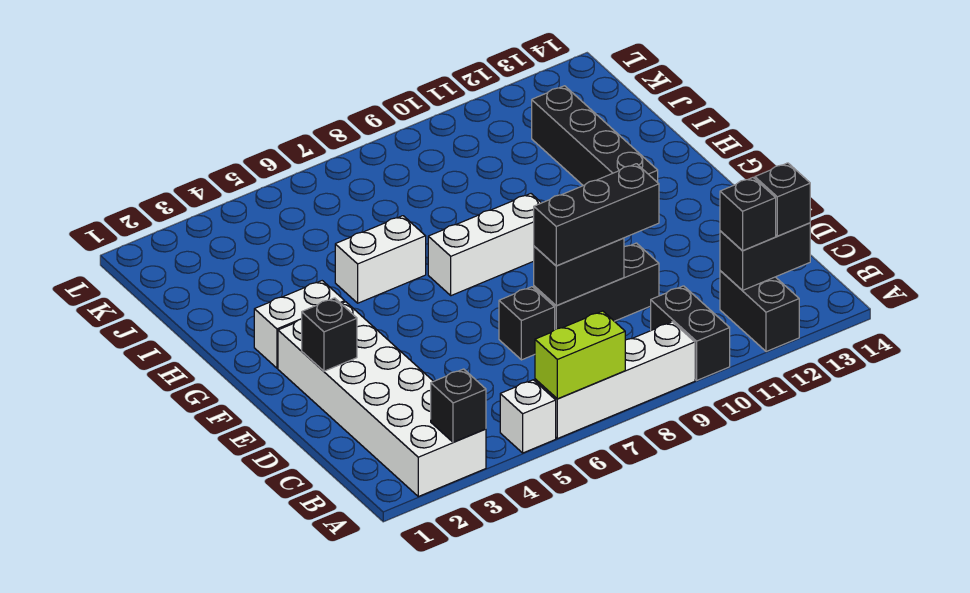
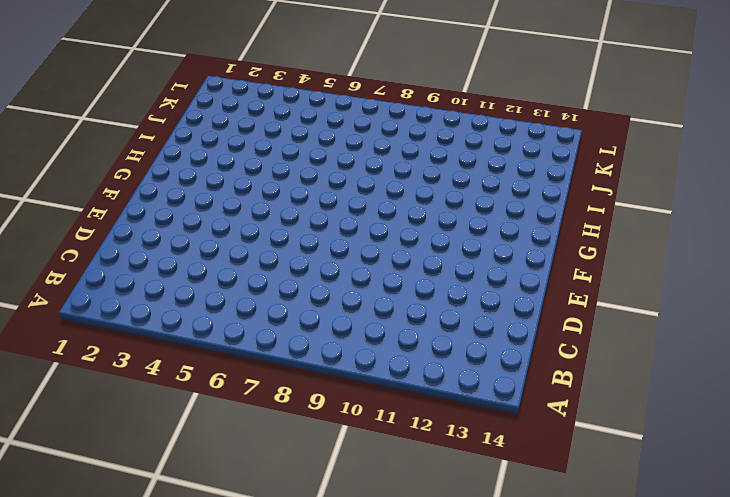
none -> white brick A2:F3 level 1
none -> white brick A5 level 1
none -> white brick A6:A9 level 1

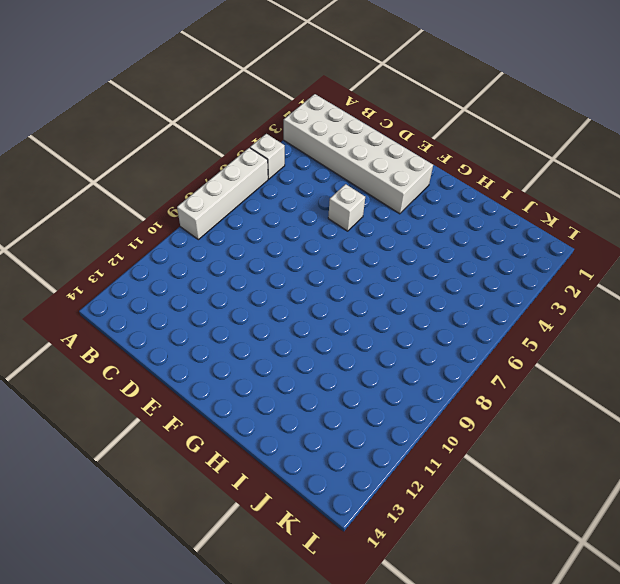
white brick E5 level 1 -> none
none -> black brick A10:B10 level 1
none -> black brick A12:B12 level 1
none -> black brick D7 level 1

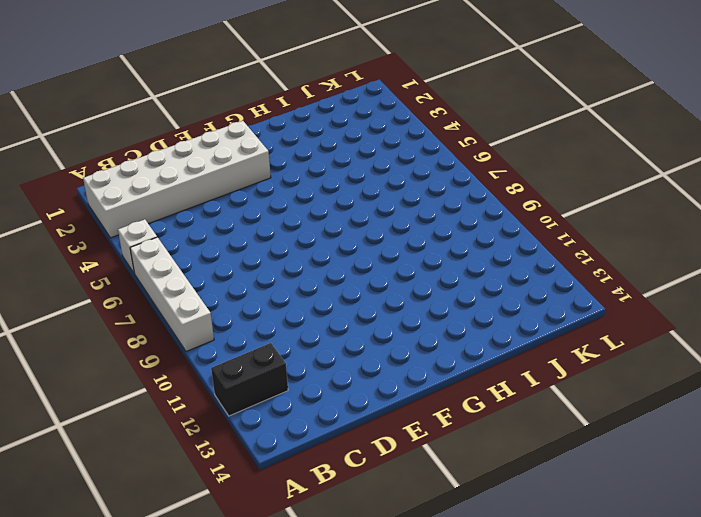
none -> black brick A10:B10 level 1
none -> black brick D7 level 1
none -> black brick D8:D10 level 1

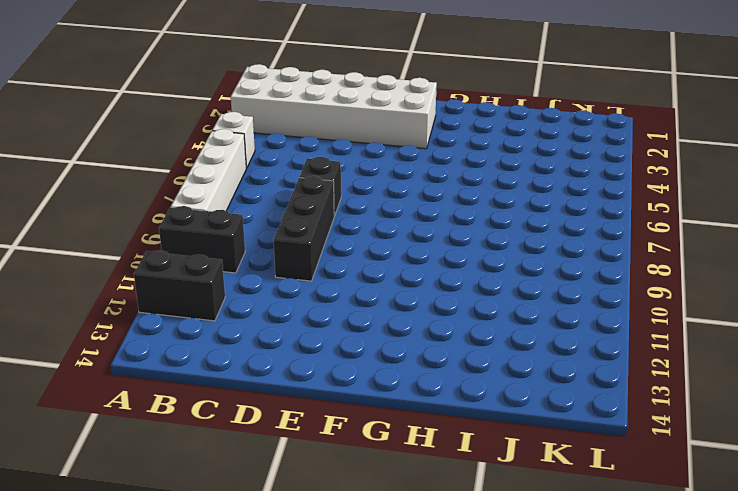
none -> white brick G2:G3 level 1
none -> white brick G7:G9 level 1
none -> black brick G12:J12 level 1

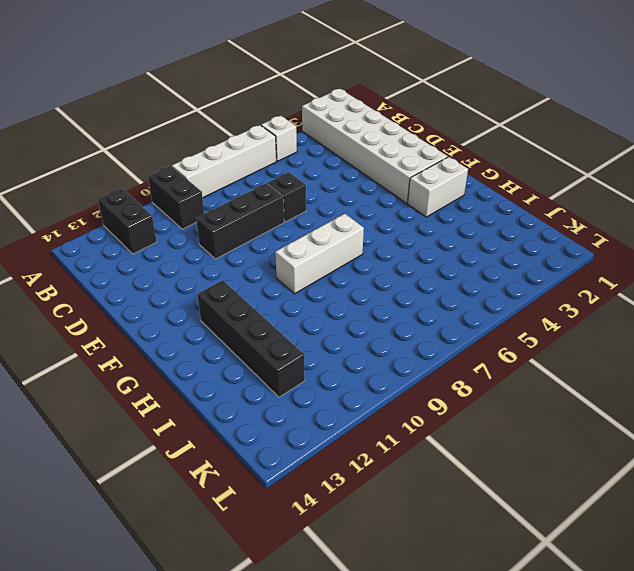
none -> white brick H5:H6 level 1
none -> black brick A3 level 2
none -> lime brick A6:A7 level 2

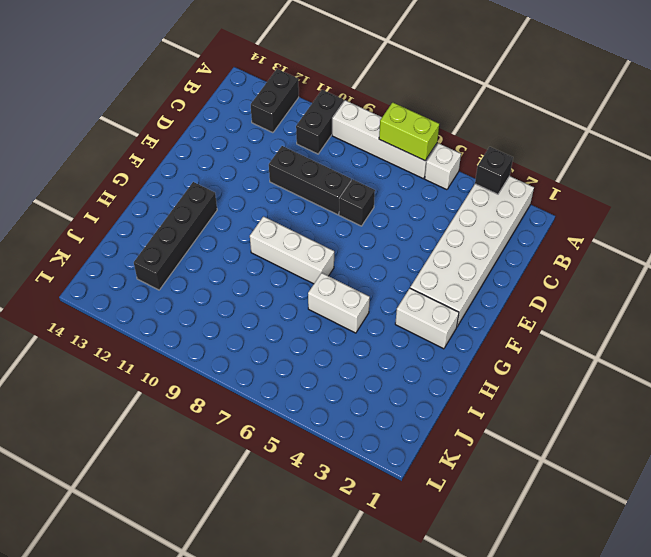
none -> black brick B12:B13 level 2
none -> black brick D8:D9 level 2
none -> black brick E2 level 2

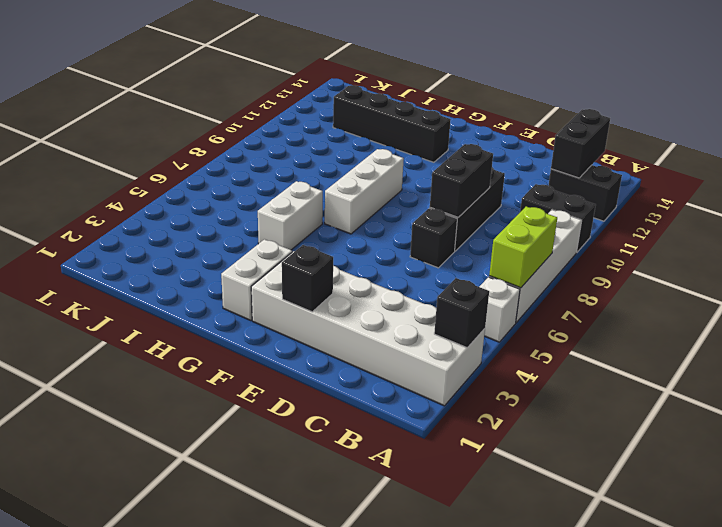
none -> black brick B12 level 3
none -> black brick B13 level 3
none -> black brick D8:D10 level 3

